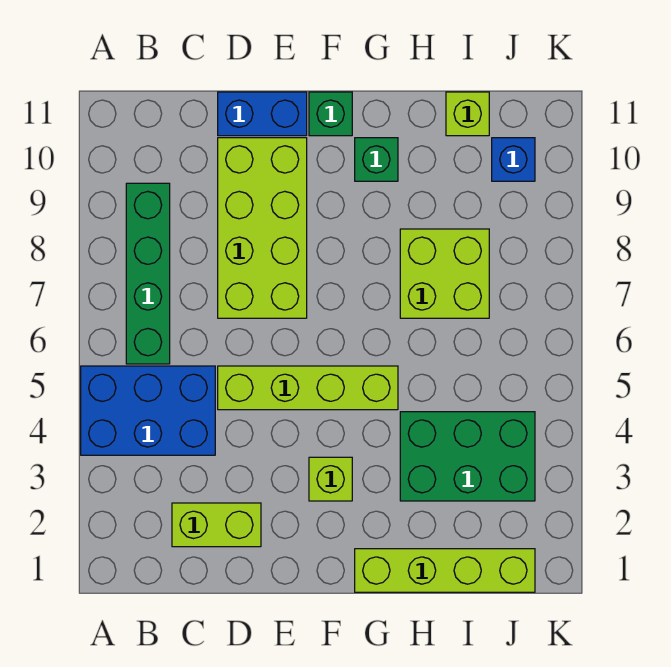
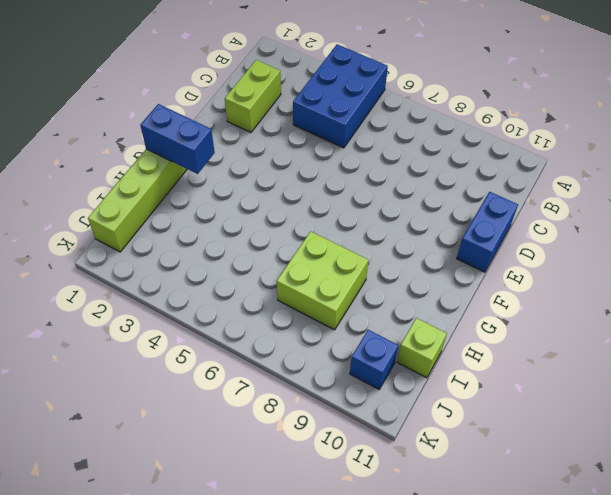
blue brick G1:G2 level 2 -> none
none -> green brick B6:B9 level 1
none -> lime brick D5:G5 level 1
none -> lime brick D7:E10 level 1

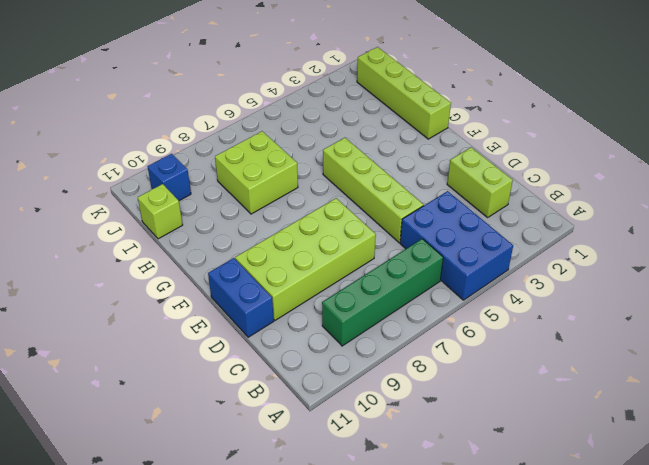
none -> lime brick F3 level 1
none -> green brick F11 level 1
none -> green brick G10 level 1

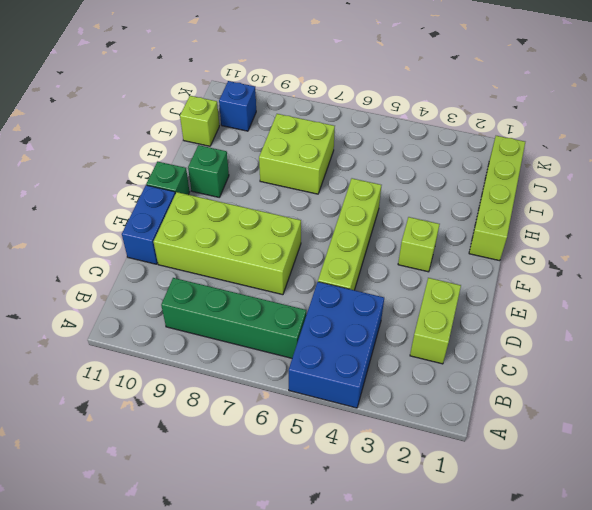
none -> green brick H3:J4 level 1

